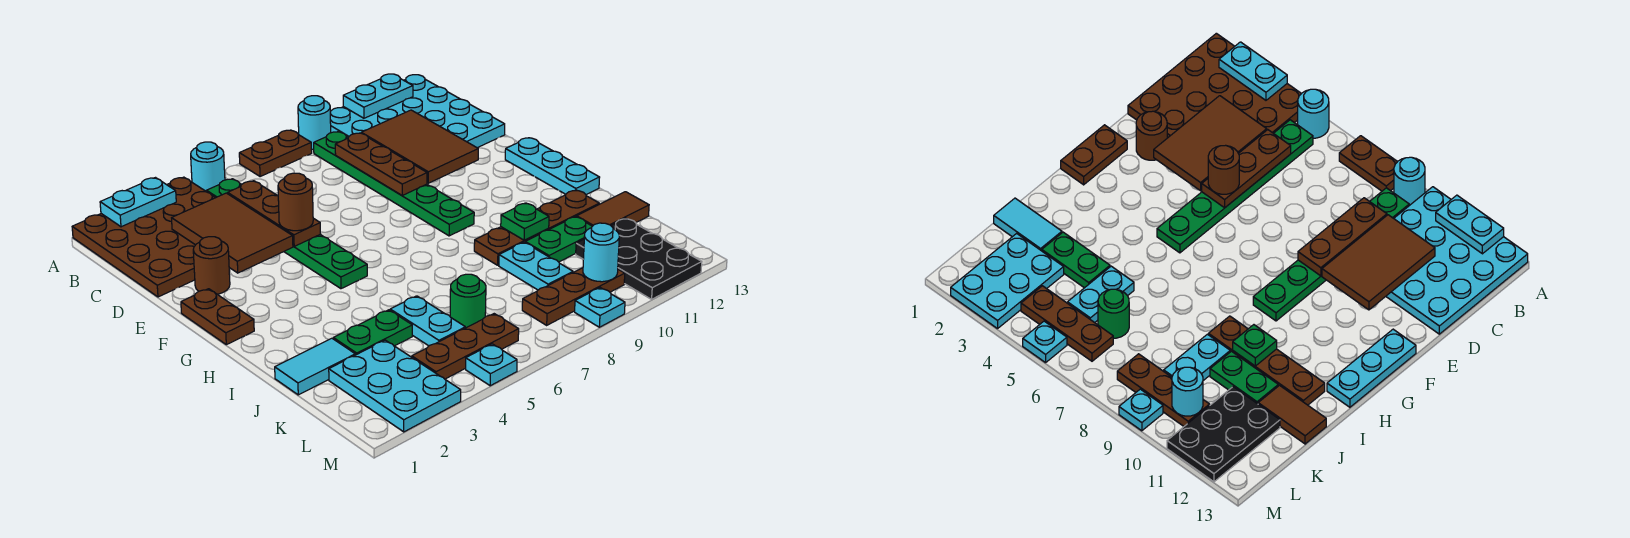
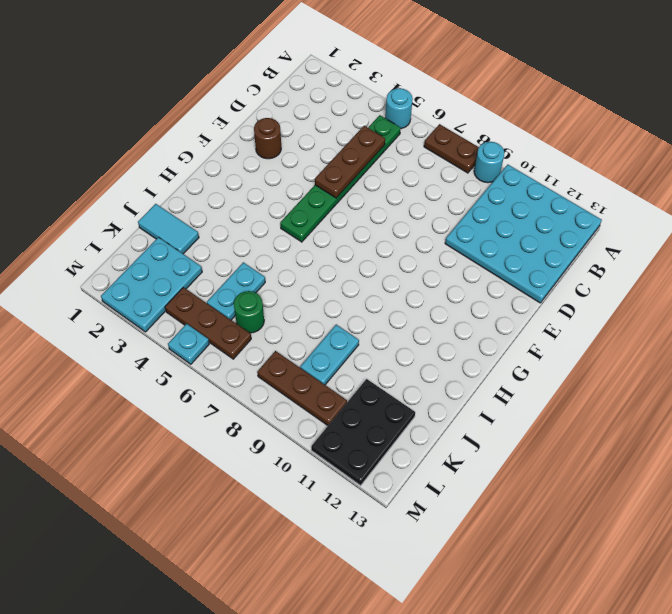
none -> brown plate A1:D4 level 1
none -> green plate B9:G9 level 1
none -> brown plate F1:G1 level 1
none -> cyan plate F13:H13 level 1

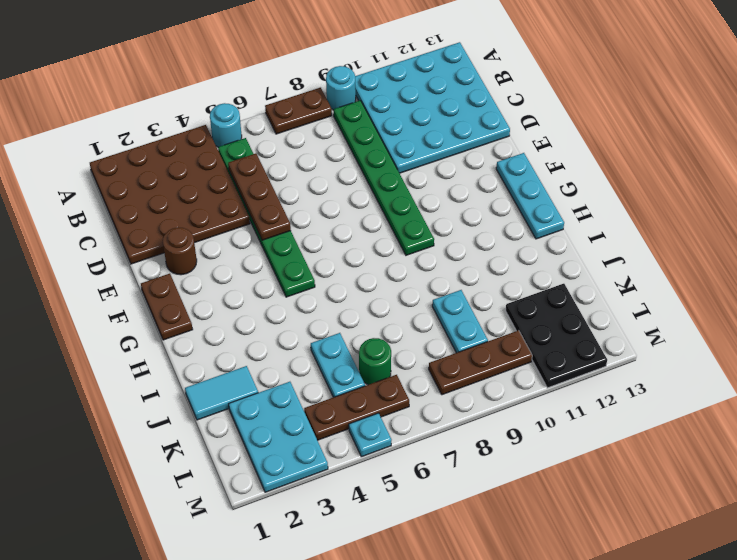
none -> brown plate I9:I12 level 1
none -> green plate J3:J4 level 1
none -> green plate J10:J11 level 1
none -> brown tile J12:J13 level 1

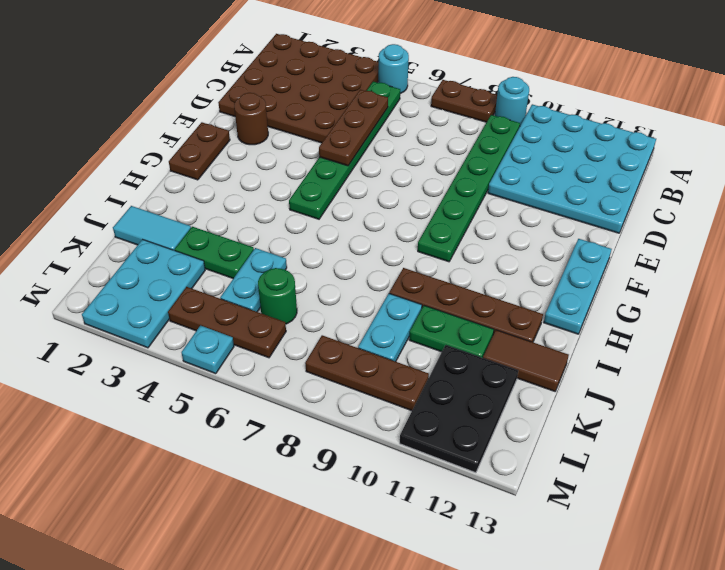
none -> cyan plate M9 level 1
none -> cyan plate A2:A3 level 2
none -> cyan plate A11:A12 level 2
none -> brown tile C3:E4 level 2

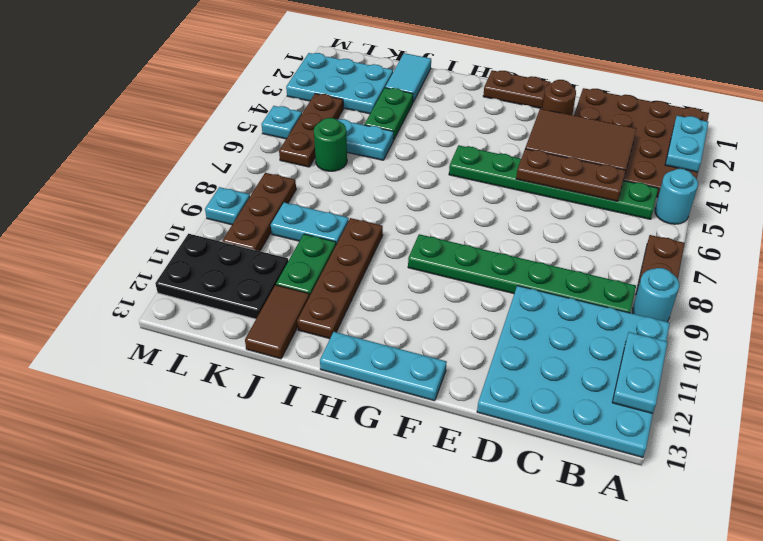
none -> brown plate C9:E9 level 2
none -> brown tile C10:E11 level 2
none -> green plate I10 level 2
none -> cyan round brick L10 level 2

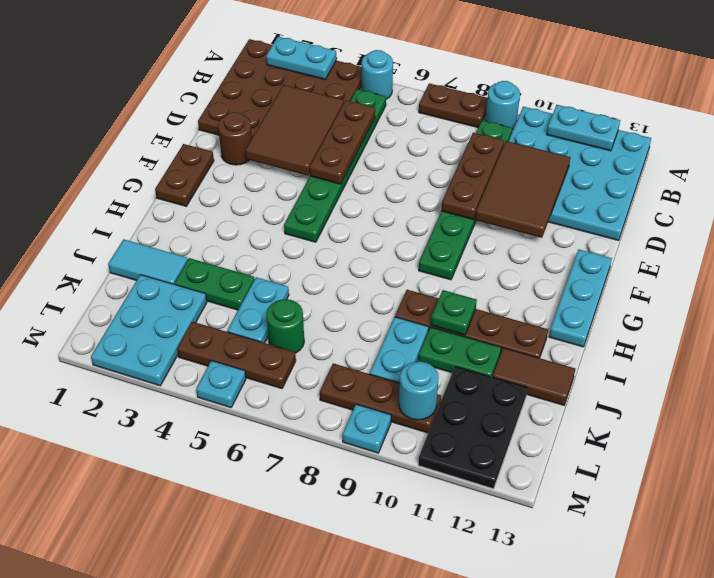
none -> brown round brick E5 level 3

